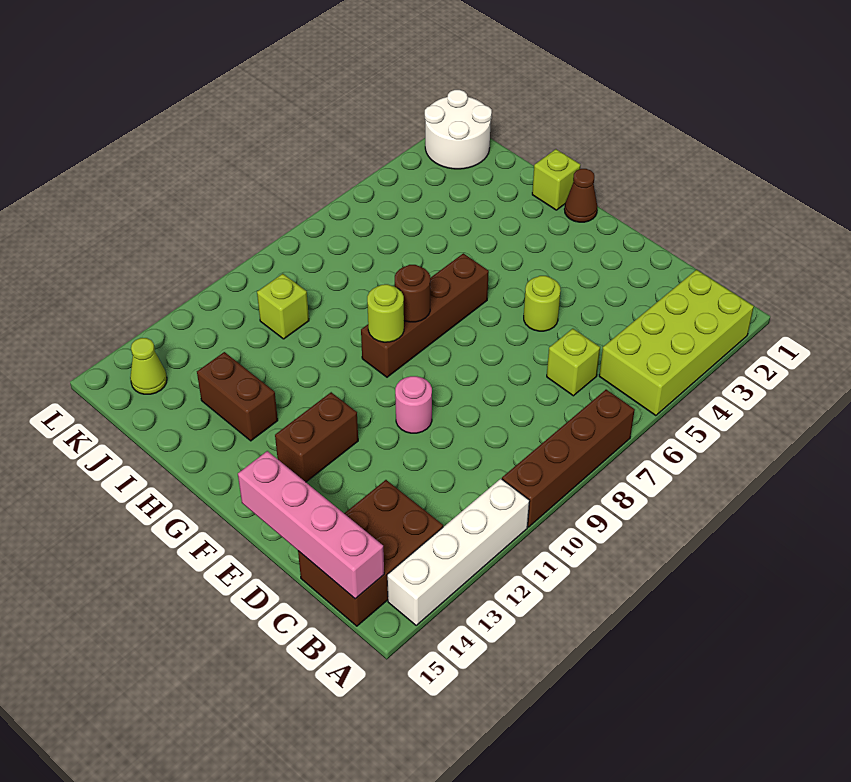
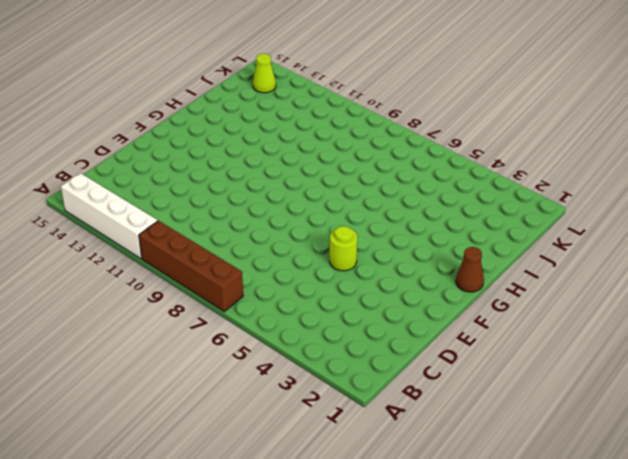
none -> lime brick A2:B5 level 1
none -> brown brick B13:C15 level 1
none -> lime brick C6 level 1

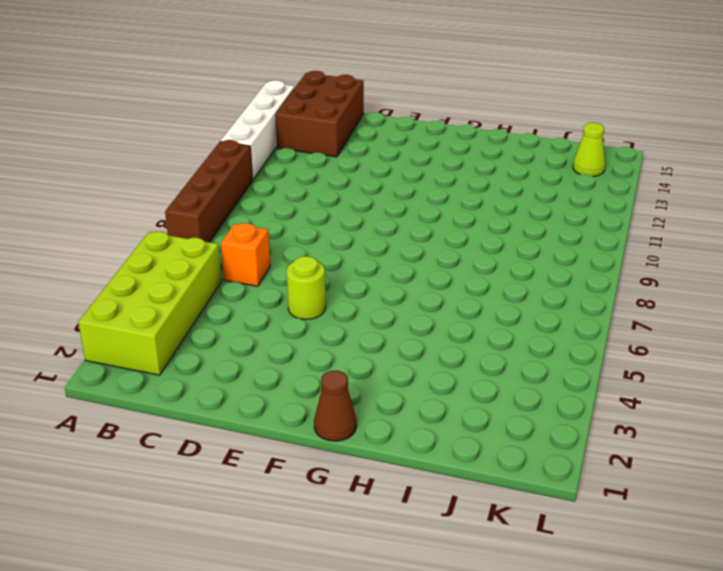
orange brick C6 level 1 -> lime brick C6 level 1
none -> pink round brick E10 level 1
none -> brown brick F12:F13 level 1
none -> brown brick G6:G9 level 1

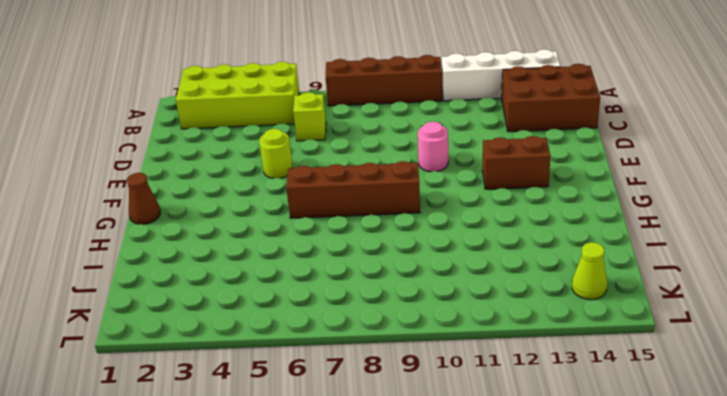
none -> lime brick H1 level 1
none -> brown brick H13:I13 level 1
none -> lime brick J10 level 1

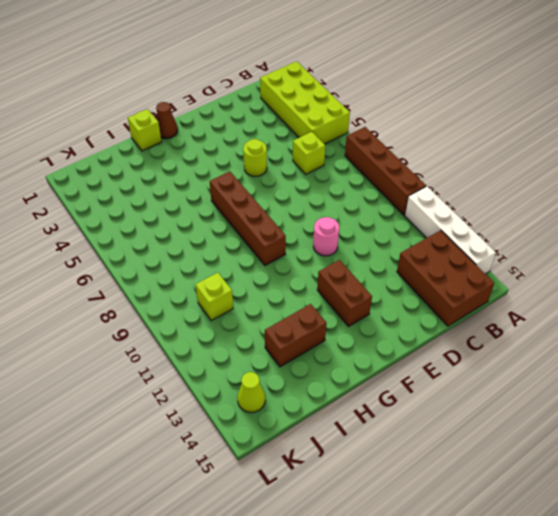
none -> white round brick K1:L2 level 1
none -> pink brick B15:E15 level 2
none -> brown round brick G8 level 2

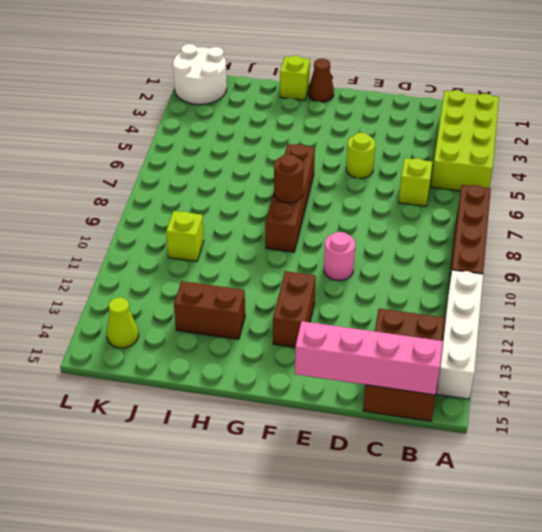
none -> lime round brick G9 level 2

